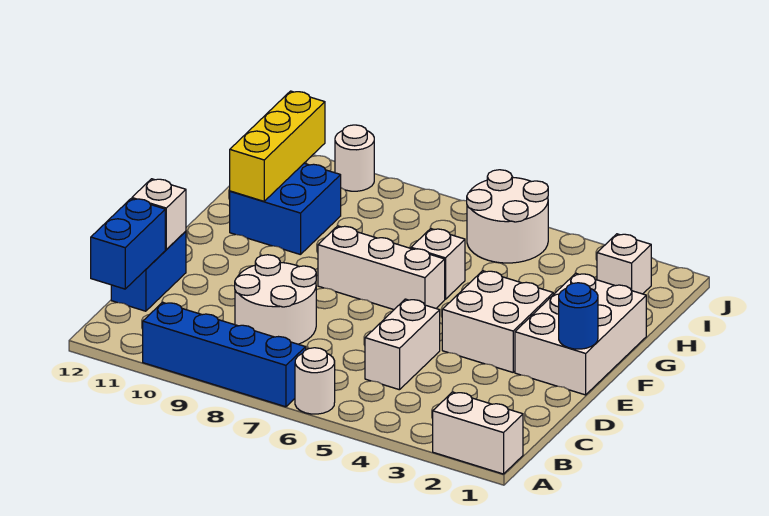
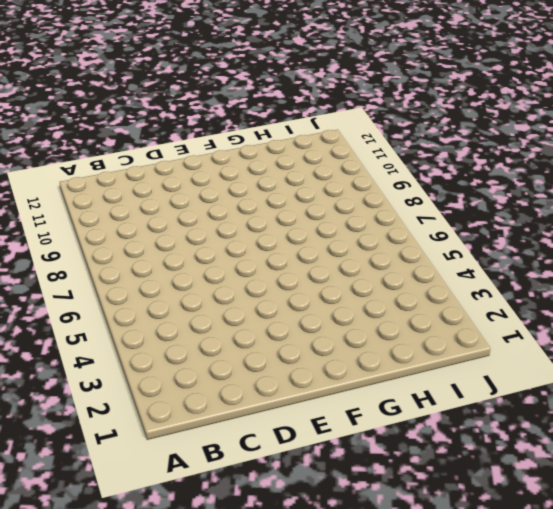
none -> white brick A1:A2 level 1
none -> white round brick A6 level 1
none -> blue brick A7:A10 level 1

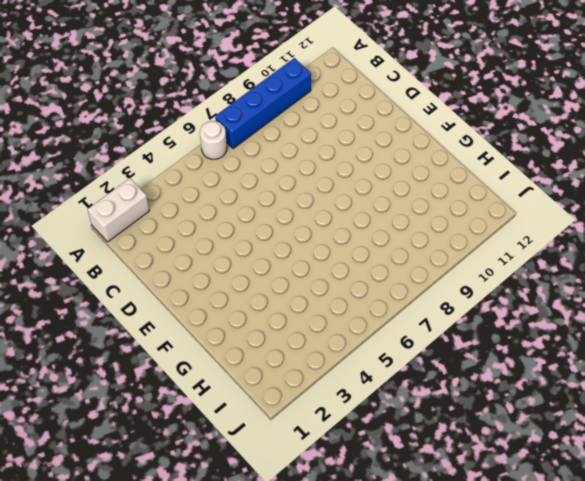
none -> white brick C5:D5 level 1
none -> white round brick C8:D9 level 1
none -> blue brick C12:D12 level 1

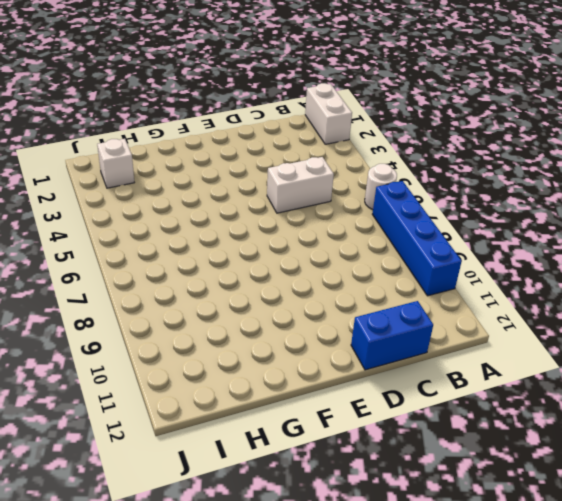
none -> white round brick C8:D9 level 1
none -> white brick E1:G2 level 1
none -> white brick E3:F4 level 1

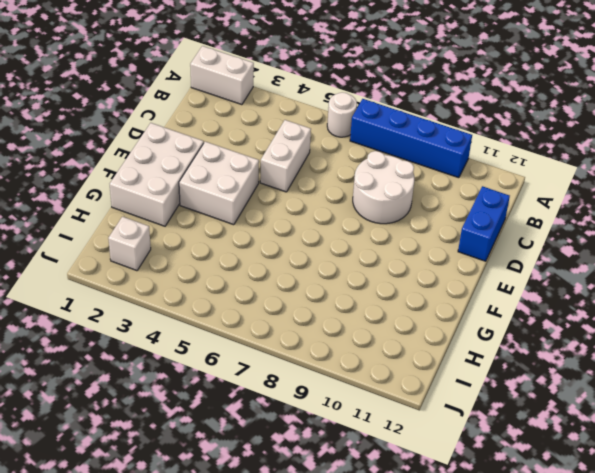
none -> white brick F6:F8 level 1
none -> white brick G6 level 1
none -> blue brick G10:H11 level 1

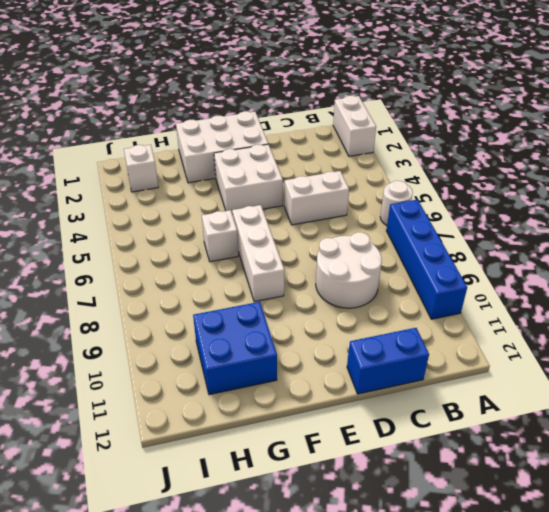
none -> white round brick I5:J6 level 1
none -> white round brick J10 level 1
none -> blue brick B12:C12 level 2

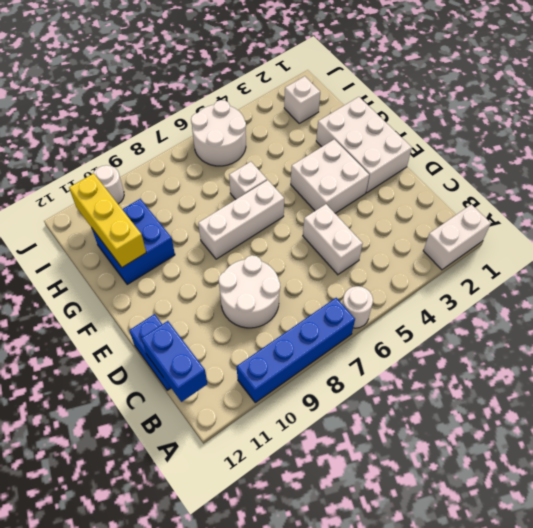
none -> white brick D12 level 2
none -> blue round brick E1 level 2

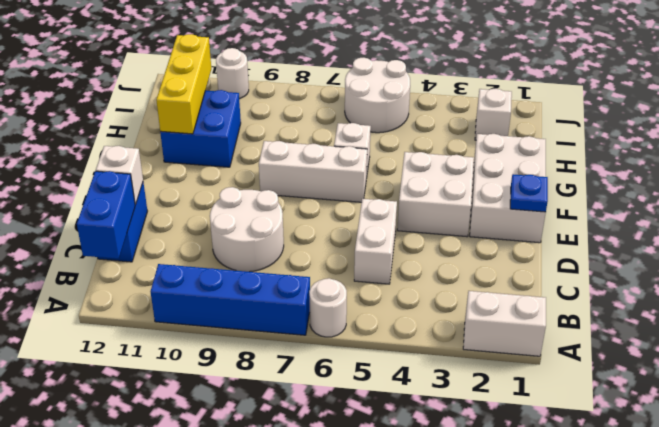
blue plate E1 level 2 -> blue round brick E1 level 2

